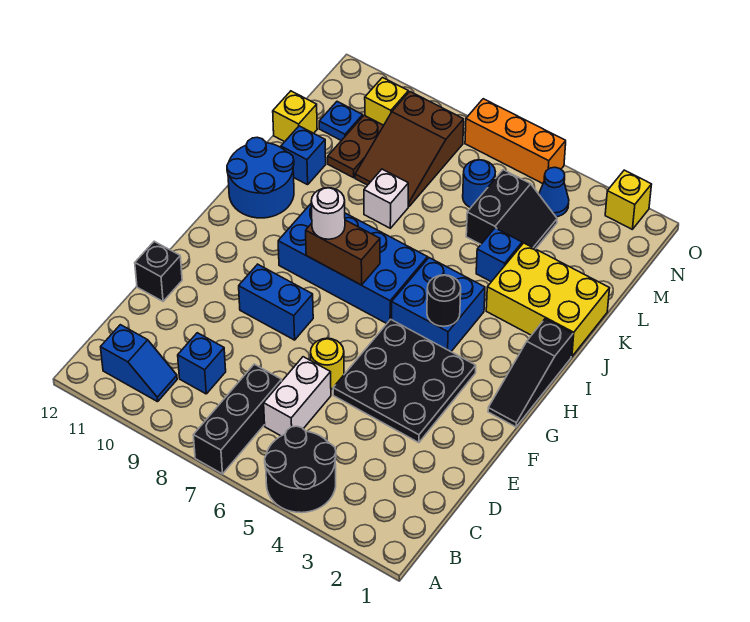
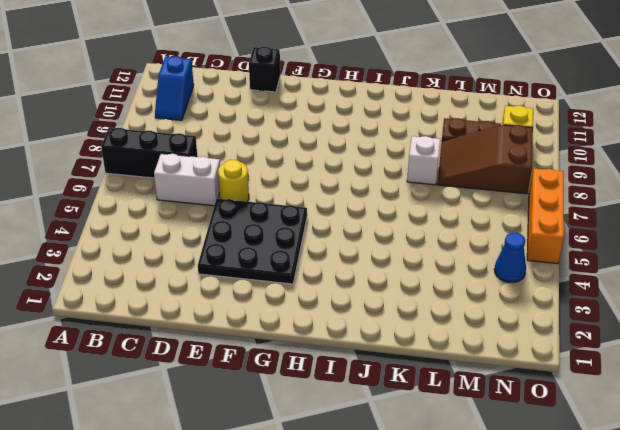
none -> black round brick A4:B5 level 1
none -> blue brick C9 level 1
none -> blue brick F8:F9 level 1
none -> black slope G1:I1 level 1 top I

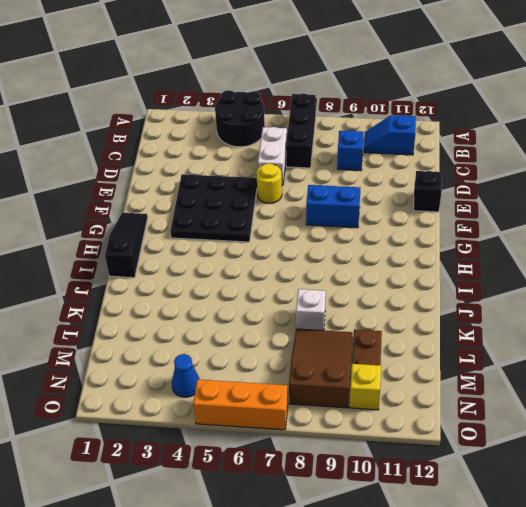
none -> blue brick H4:I5 level 1
none -> blue brick H6:I9 level 1
none -> blue round brick I11:J12 level 1
none -> yellow brick J1:K3 level 1

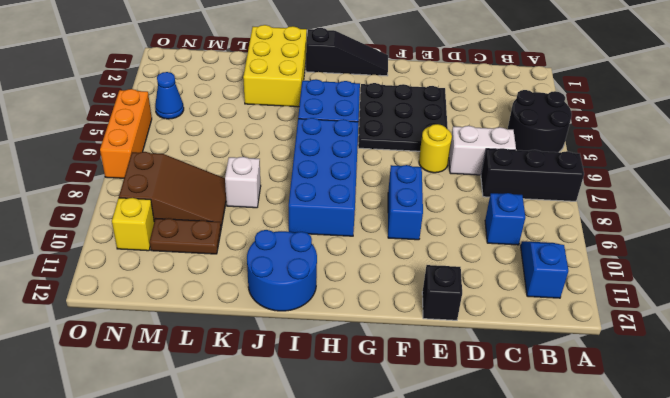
none -> blue brick K4 level 1
none -> blue brick K11 level 1
none -> black slope L4:M5 level 1 top 5
none -> yellow brick L12 level 1

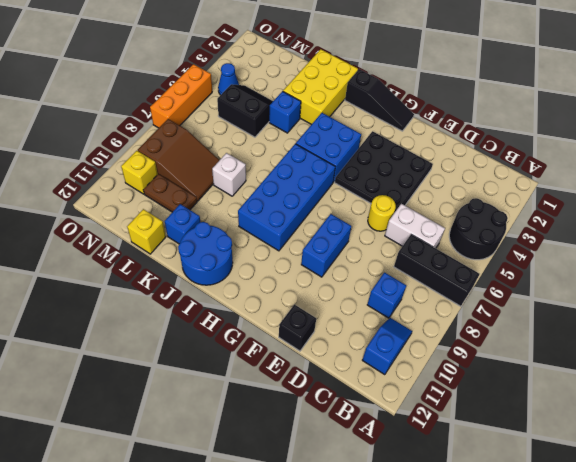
none -> blue round brick M6 level 1
none -> blue plate M11 level 1
none -> yellow brick O2 level 1
none -> black round brick H4 level 2

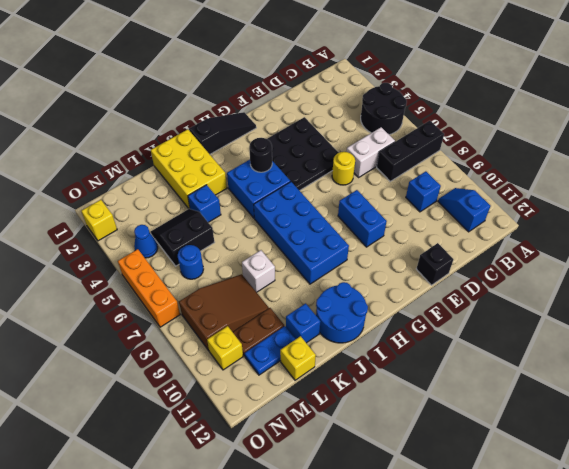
blue plate L11:M11 level 1 -> blue plate M11 level 1
none -> brown brick H7:H8 level 2
none -> white round brick H8 level 3

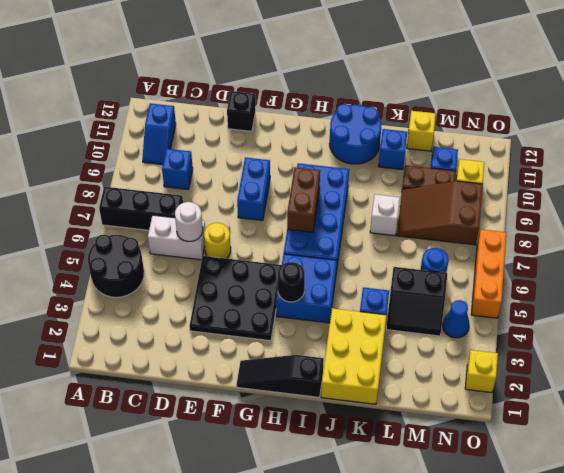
white round brick D6 level 2 -> white round brick H8 level 3

